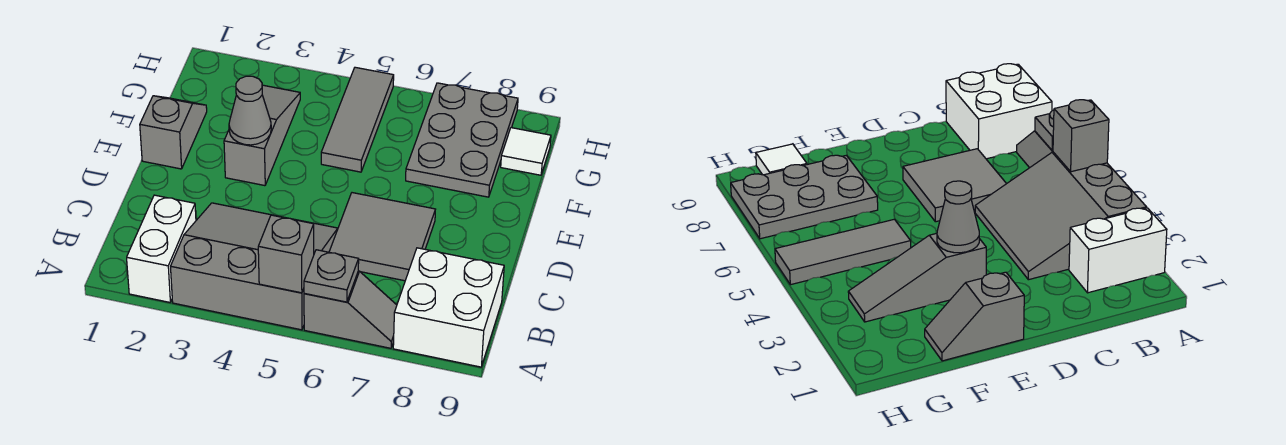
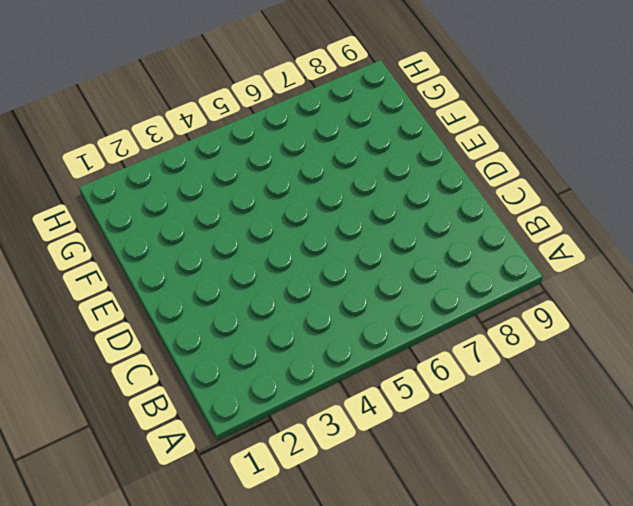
none -> white brick A2:B2 level 1
none -> grey slope A3:C5 level 1 top A
none -> grey slope A6:A7 level 1 top 6

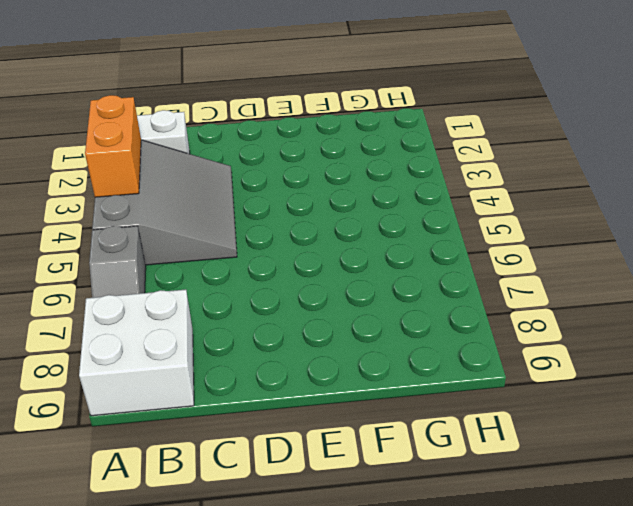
orange brick A3:A4 level 2 -> none
none -> grey tile C6:D7 level 1
none -> grey slope E1:F1 level 1 top E
none -> grey slope E3:G3 level 1 top E

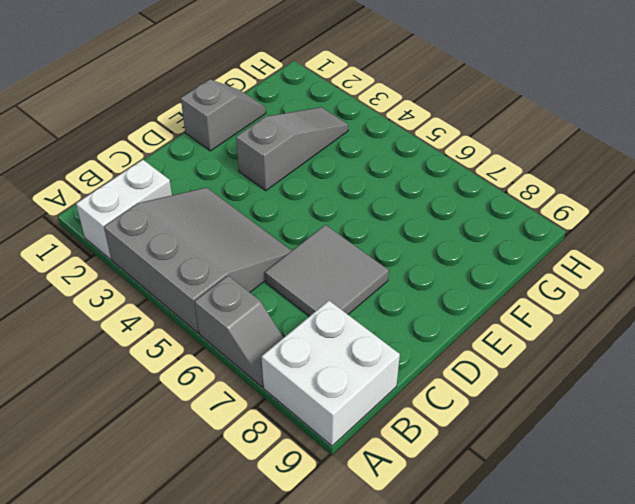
none -> grey tile F5:H5 level 1
none -> grey plate F7:H8 level 1
none -> white tile G9 level 1

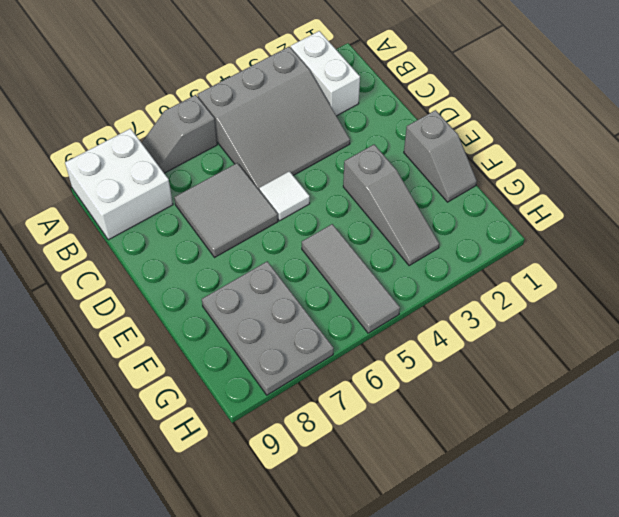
white tile D5 level 1 -> white tile G9 level 1
none -> grey brick A5 level 2
none -> grey plate A6 level 2
none -> grey cone E3 level 2

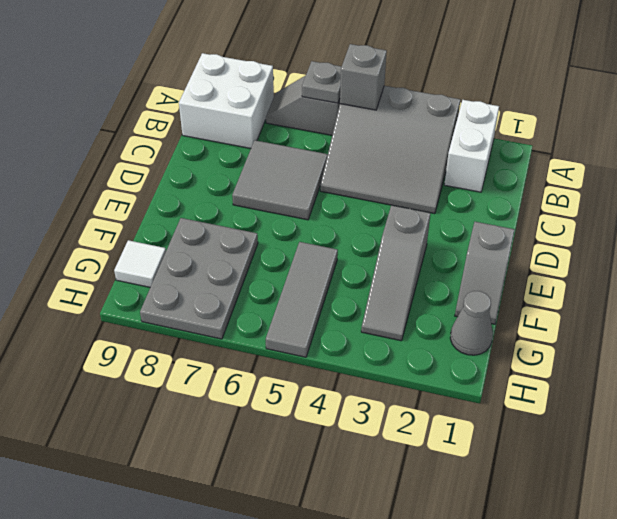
grey cone G1 level 1 -> grey cone E3 level 2

